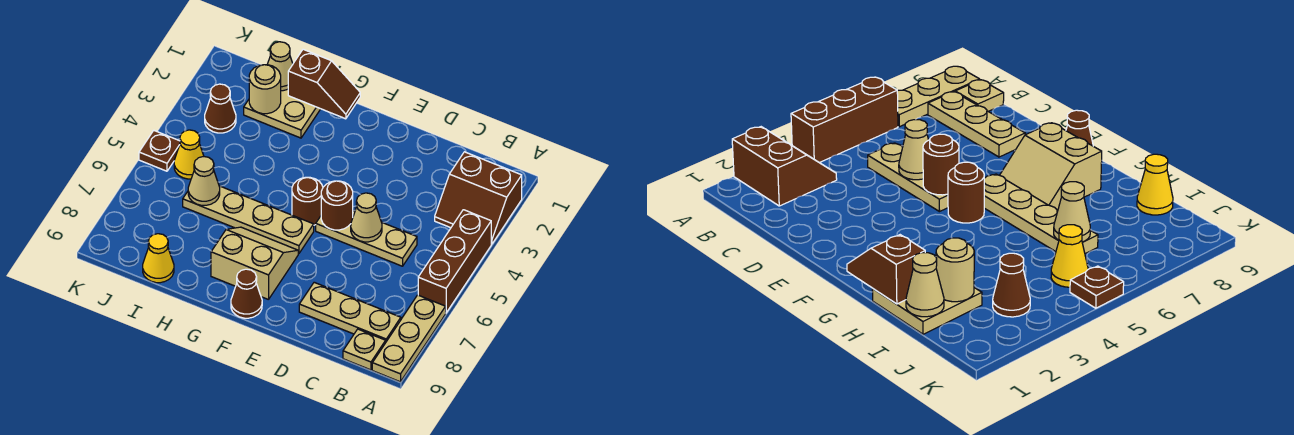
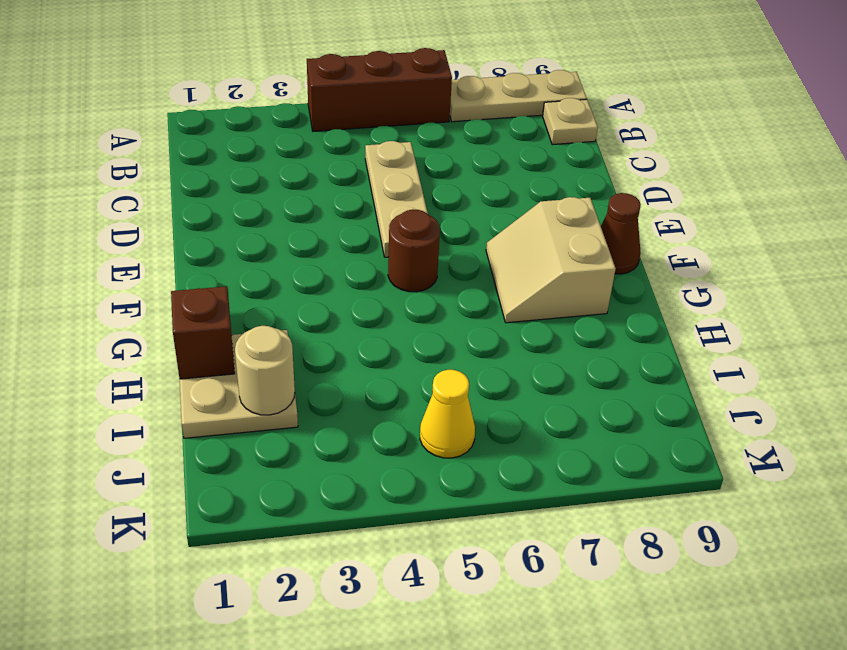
none -> brown slope A2:B3 level 1 top 2
none -> tan plate B8:D8 level 1
none -> tan plate F6:I6 level 1

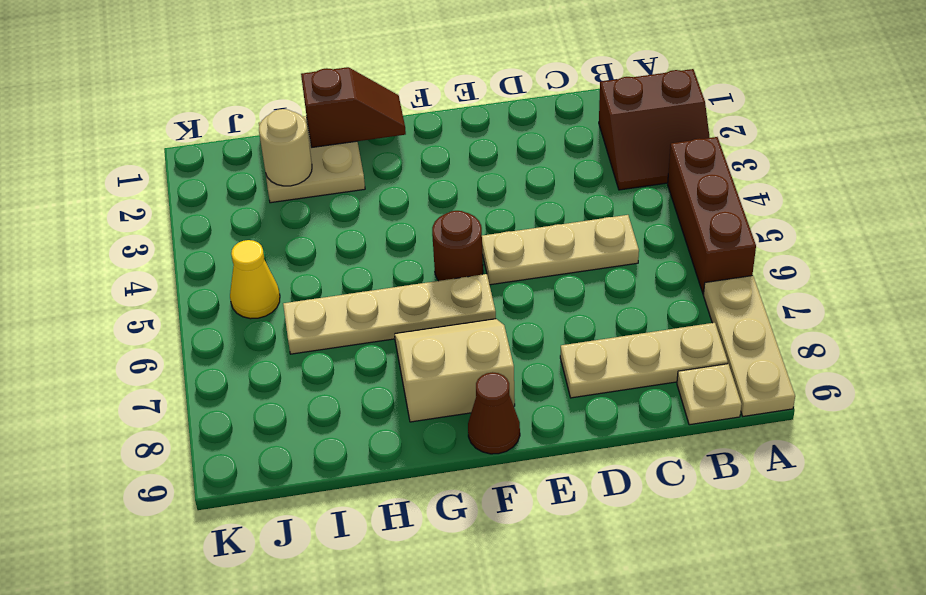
none -> yellow cone I9 level 1
none -> brown cone J3 level 1
none -> brown plate K5 level 1

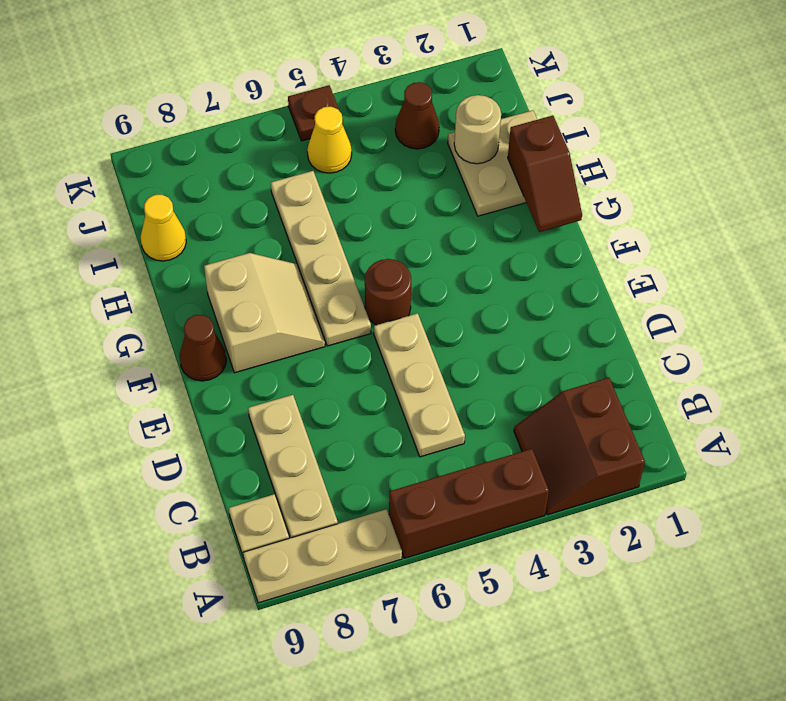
none -> tan cone D5 level 2
none -> brown round brick E5 level 2
none -> tan cone I1 level 2

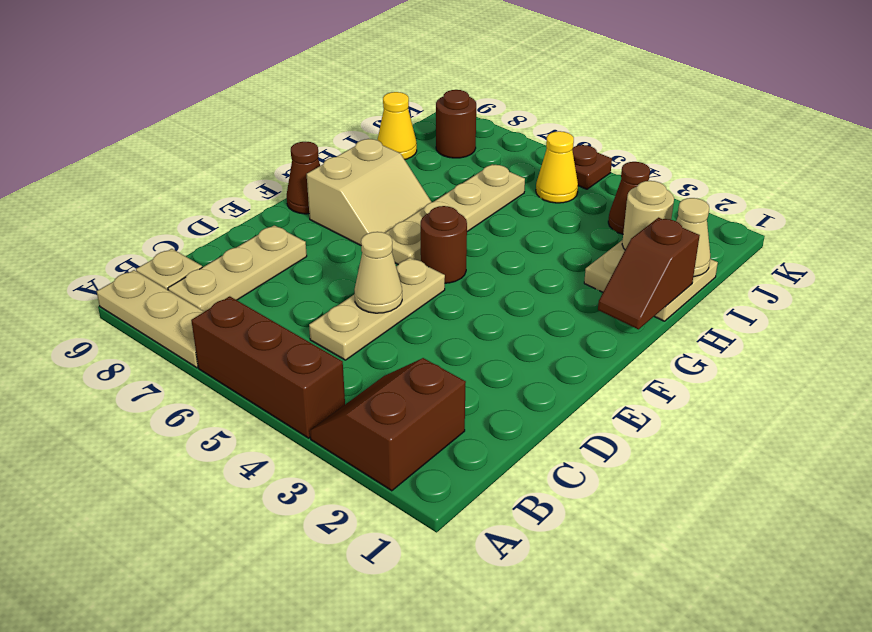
brown round brick J8 level 1 -> brown round brick E5 level 2
none -> tan cone I6 level 2

